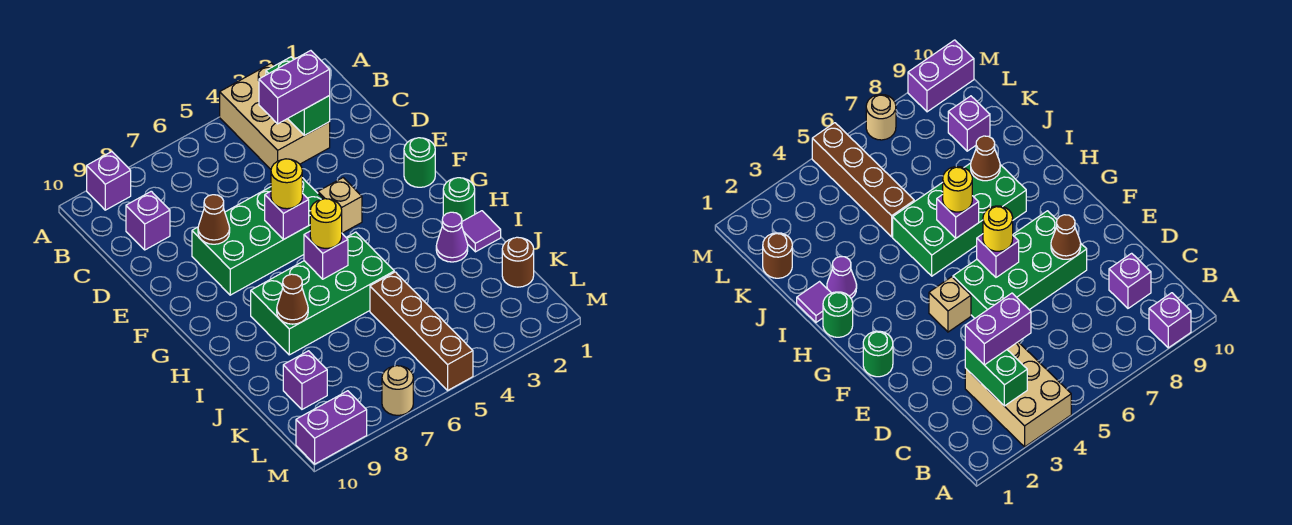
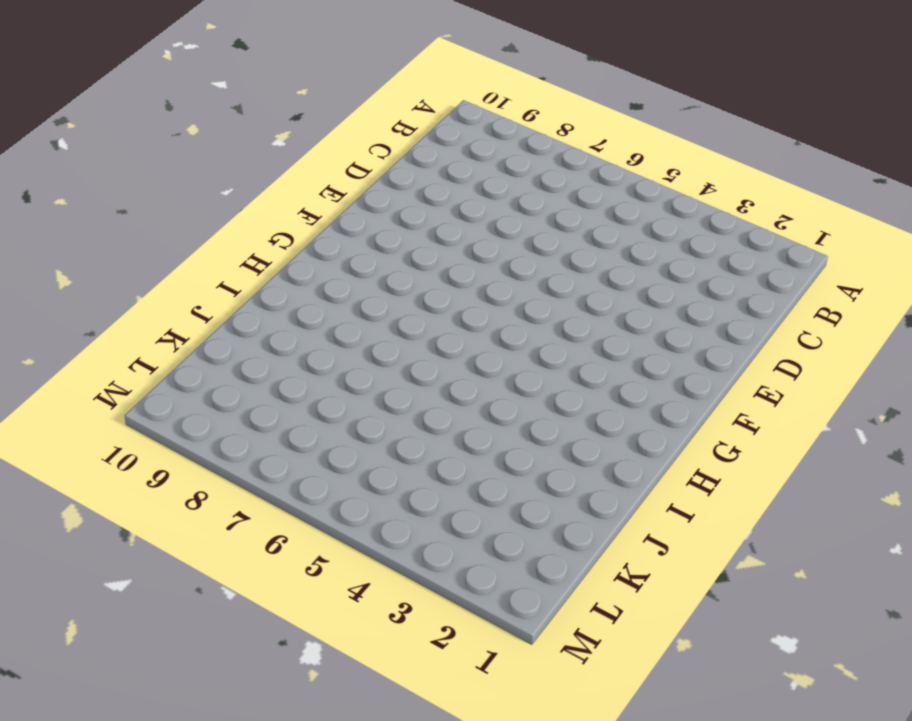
none -> tan brick A3:C4 level 1
none -> purple brick A9 level 1
none -> purple brick C9 level 1

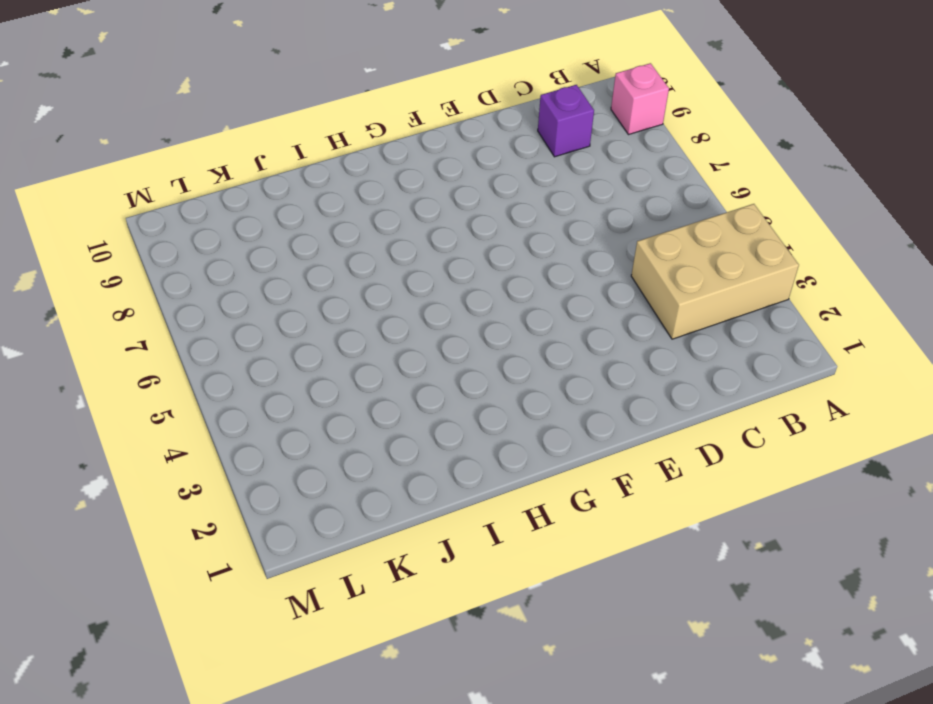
pink brick A9 level 1 -> purple brick A9 level 1
none -> green brick E5:F8 level 1
none -> green round brick F1 level 1
none -> tan brick F4 level 1

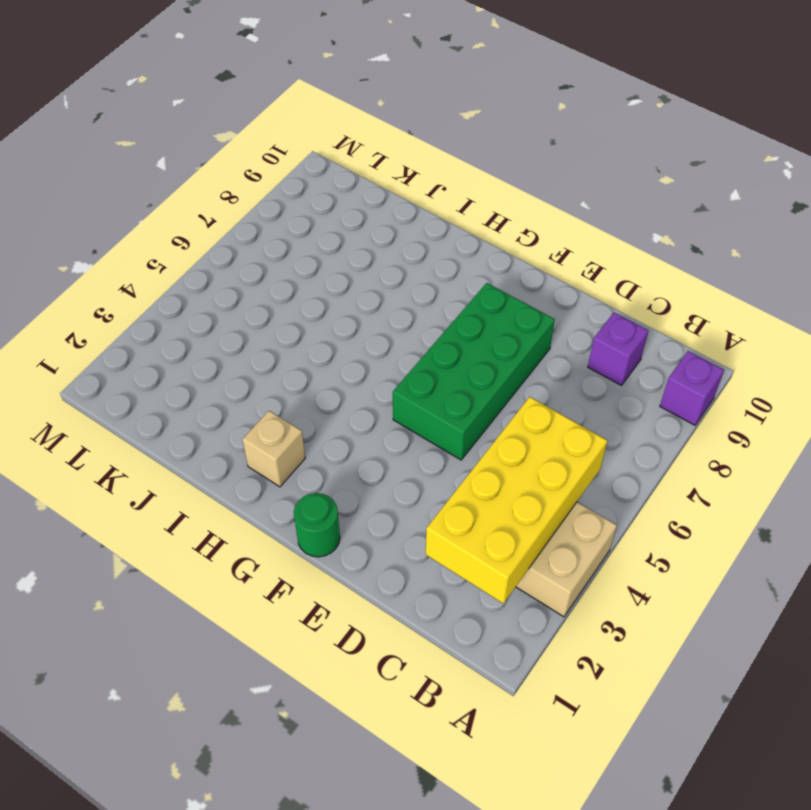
yellow brick B2:C5 level 2 -> green brick B3:C3 level 2
tan brick H2 level 1 -> tan brick F4 level 1
none -> green round brick H1 level 1
none -> green brick H5:I8 level 1
none -> purple tile I1 level 1

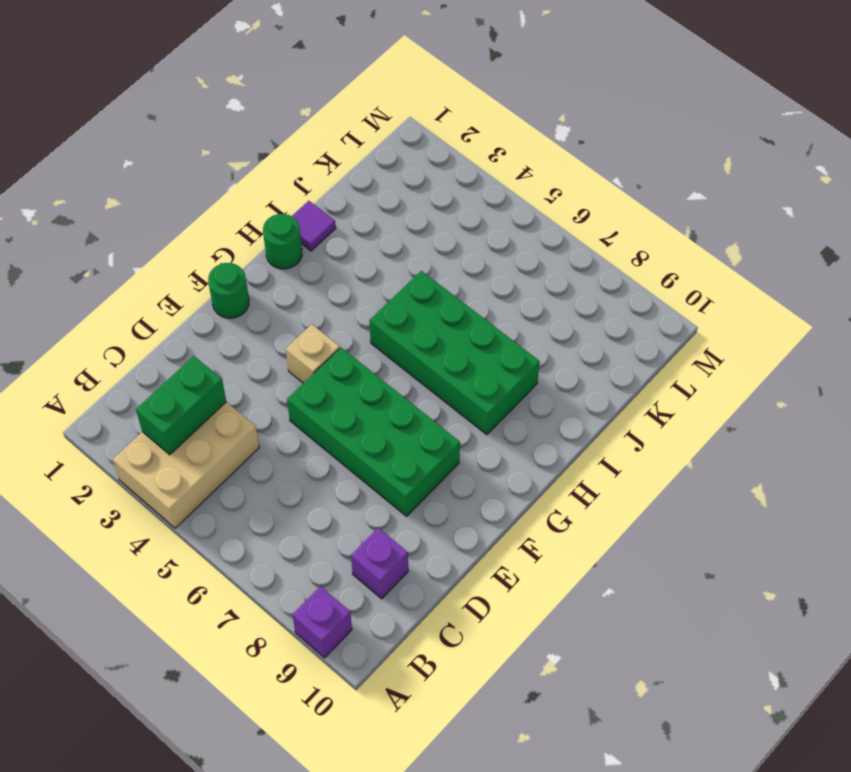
none -> purple cone I2 level 1
none -> brown brick J5:M5 level 1
none -> brown round brick K1 level 1

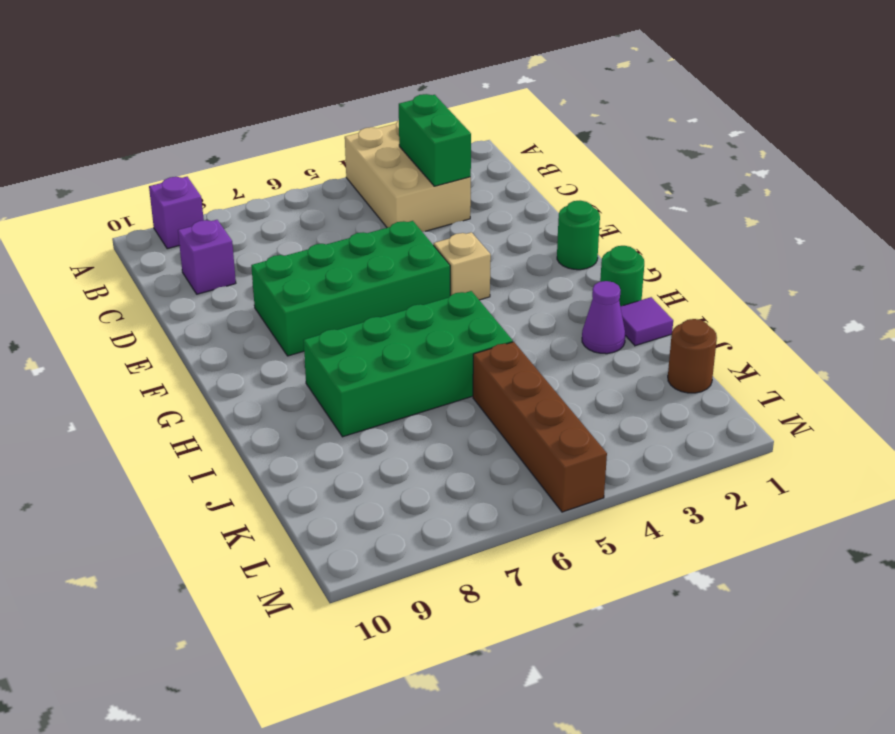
none -> purple brick K9 level 1
none -> tan round brick M7 level 1
none -> purple brick M9:M10 level 1

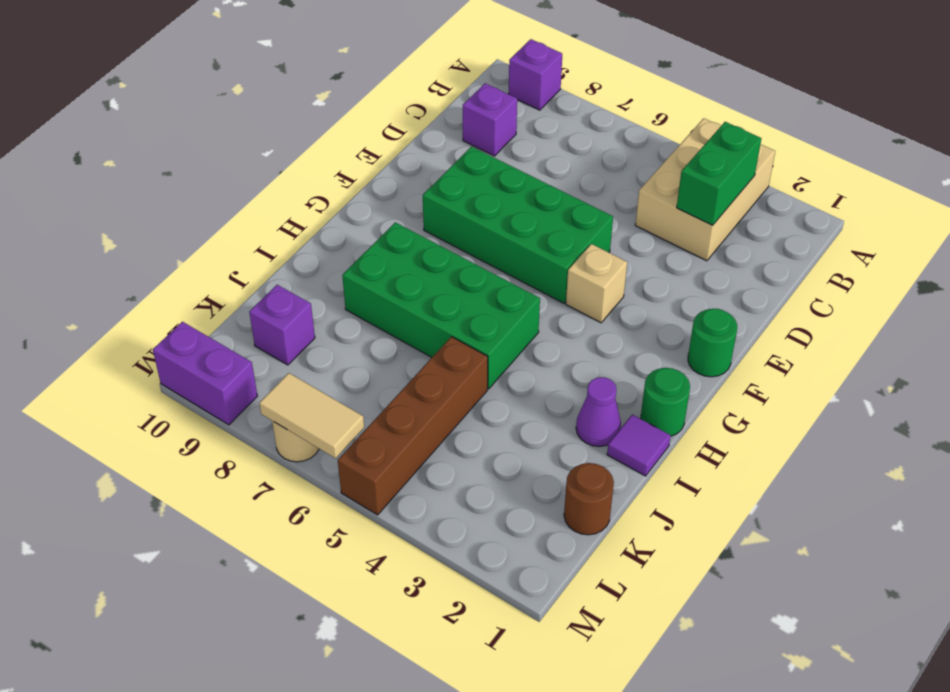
tan tile M6:M7 level 2 -> none
none -> brown cone E8 level 2
none -> purple brick F6 level 2
none -> purple brick H6 level 2

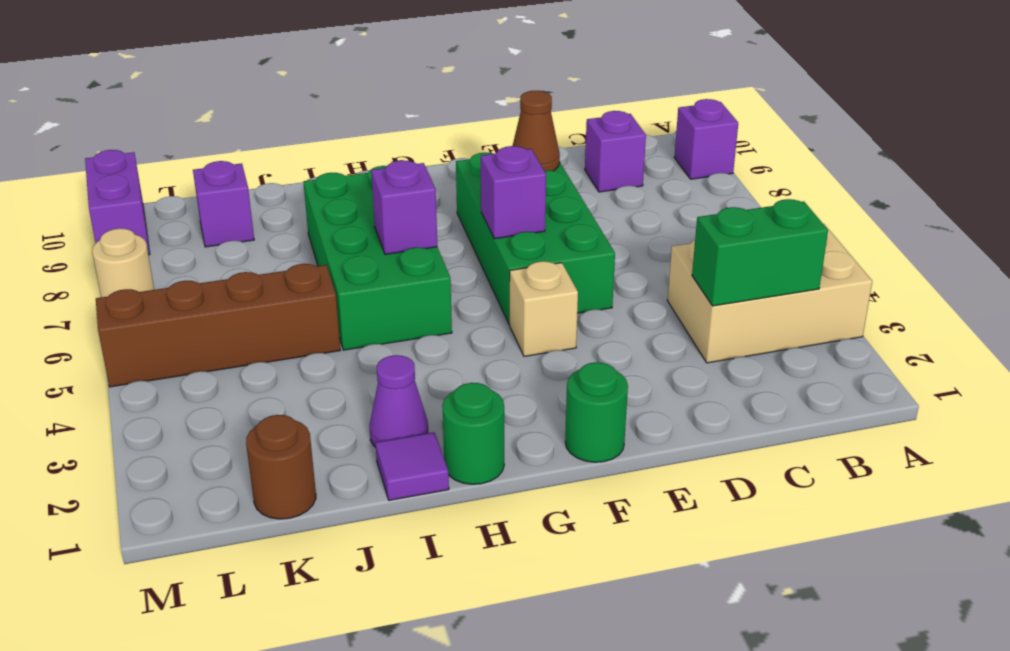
none -> brown cone I8 level 2
none -> purple brick C3:C4 level 3
none -> yellow round brick F6 level 3

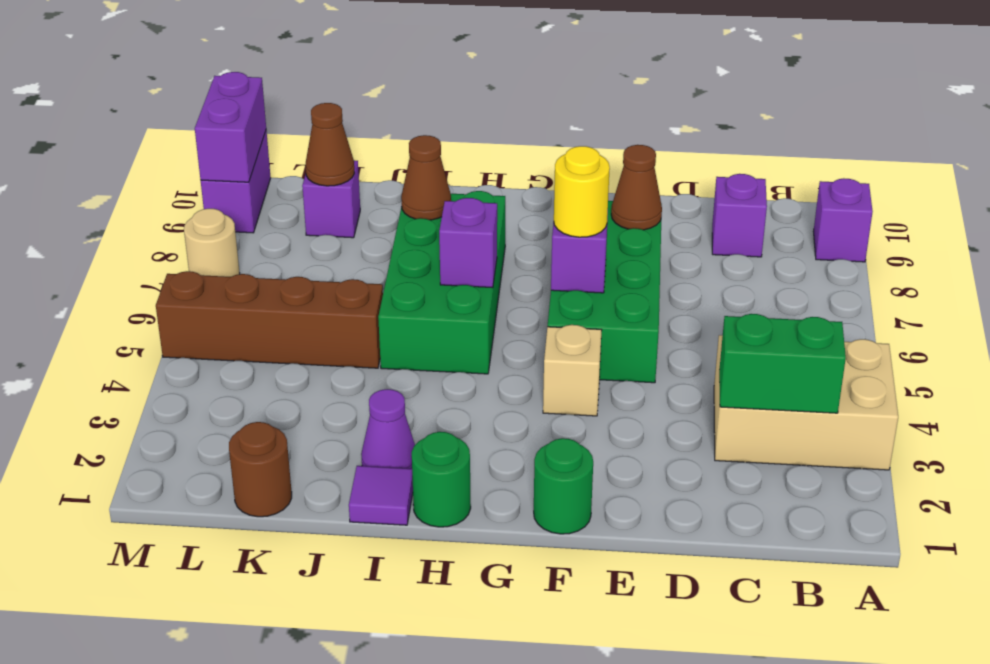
brown cone K9 level 2 -> none
purple brick M9:M10 level 2 -> purple brick C3:C4 level 3
none -> yellow round brick H6 level 3

